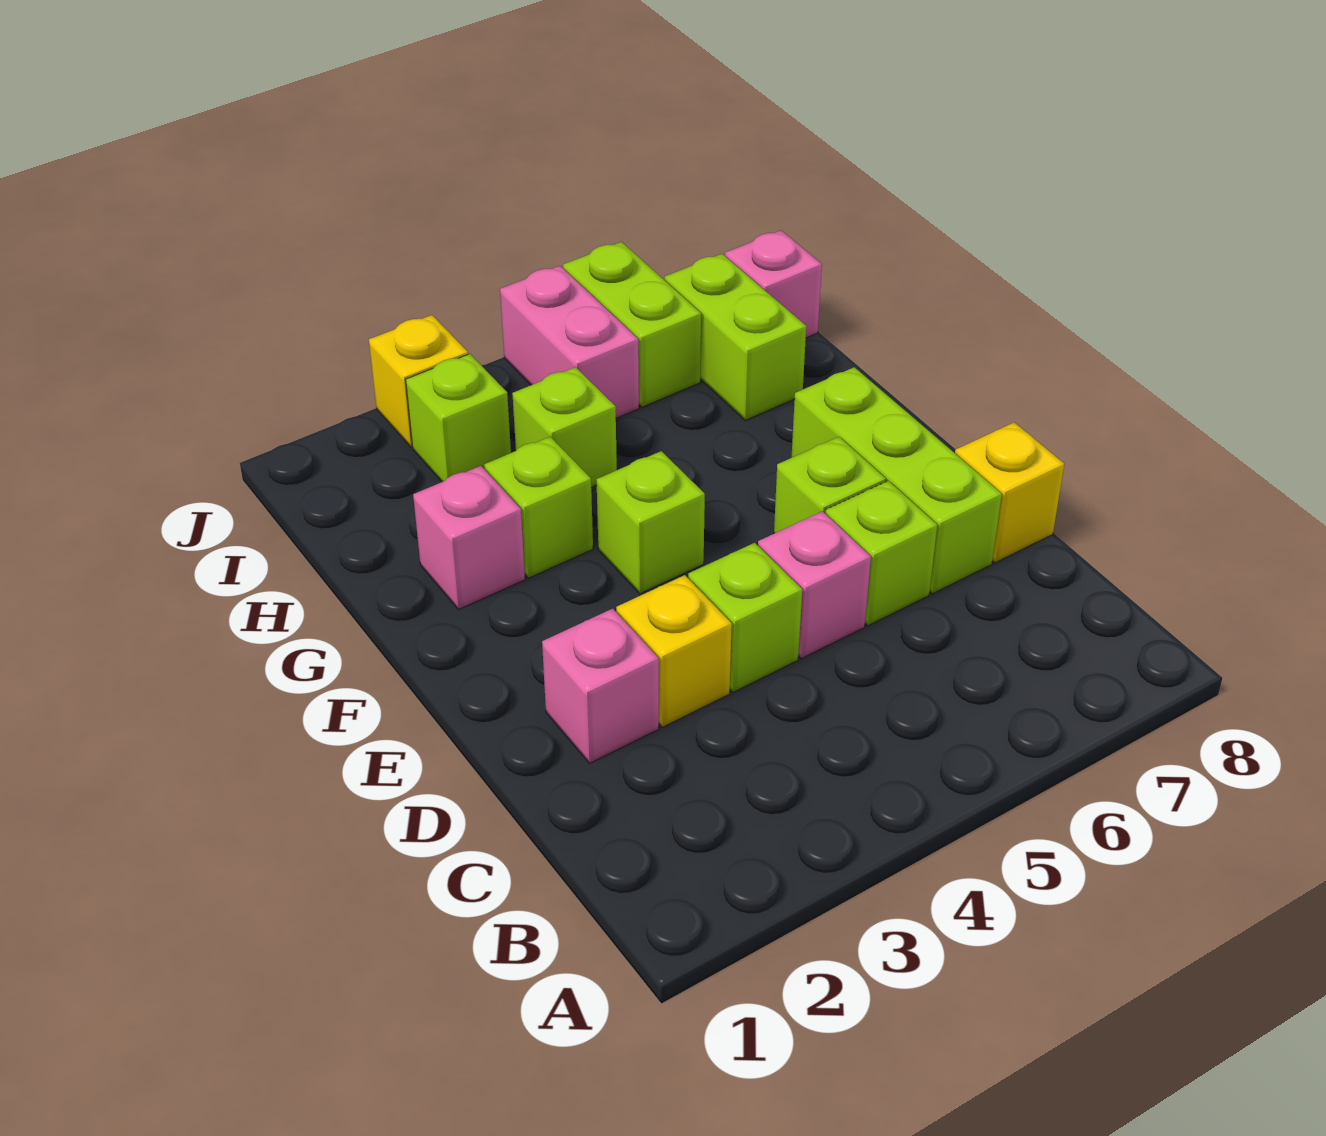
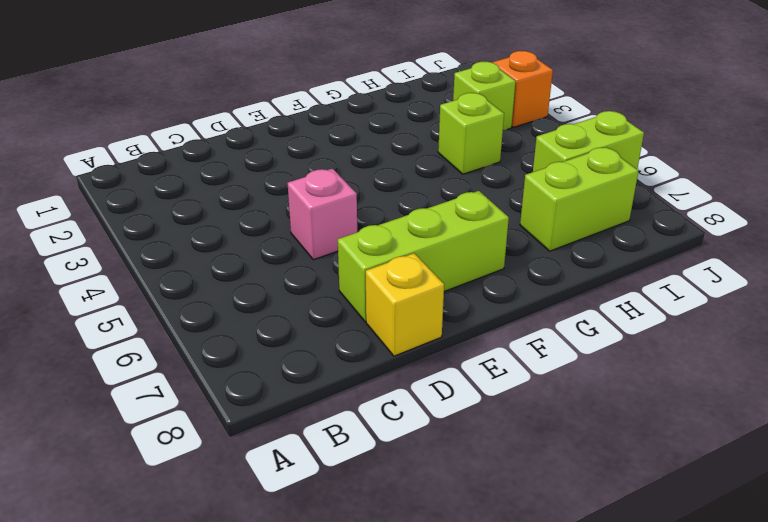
orange brick J3 level 1 -> yellow brick J3 level 1
none -> pink brick D2 level 1
none -> yellow brick D3 level 1
none -> lime brick D4 level 1

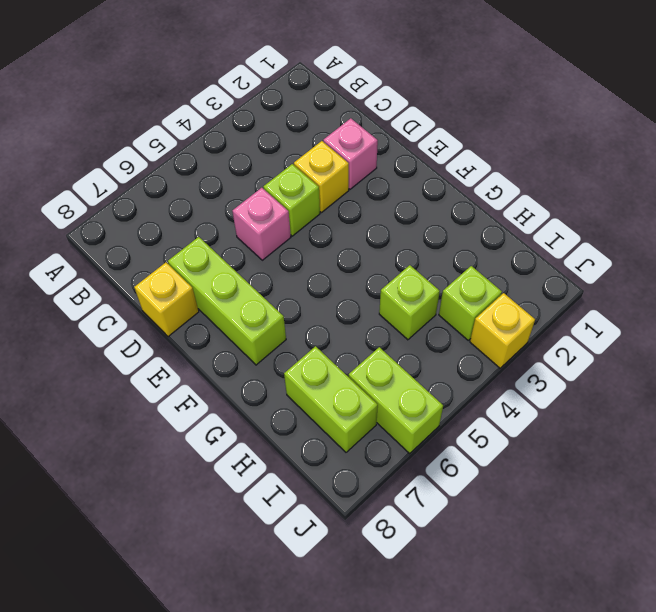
none -> lime brick D6 level 1
none -> lime brick E6 level 1
none -> lime brick F4 level 1

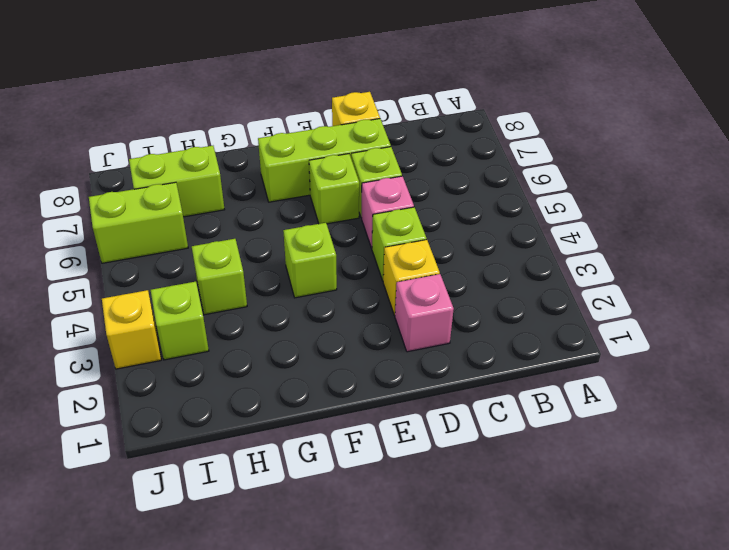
none -> pink brick G2 level 1
none -> lime brick G3 level 1
none -> pink brick I5:J5 level 1

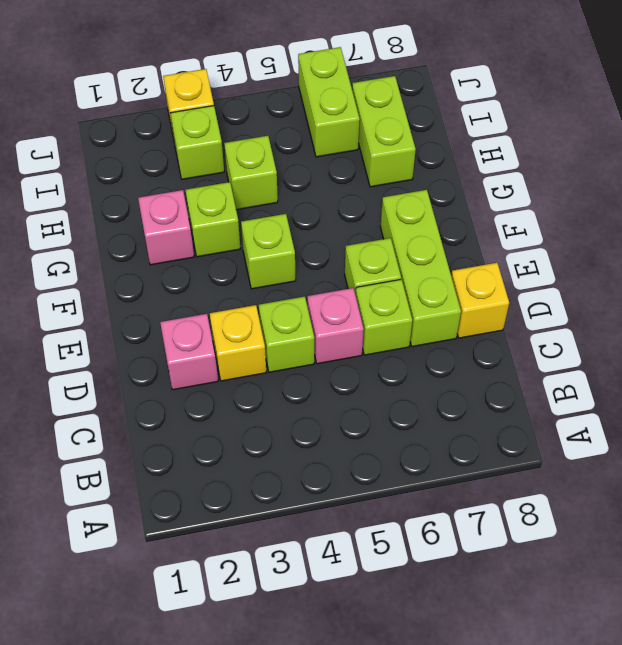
none -> pink brick I5:J5 level 1
none -> pink brick I8 level 1

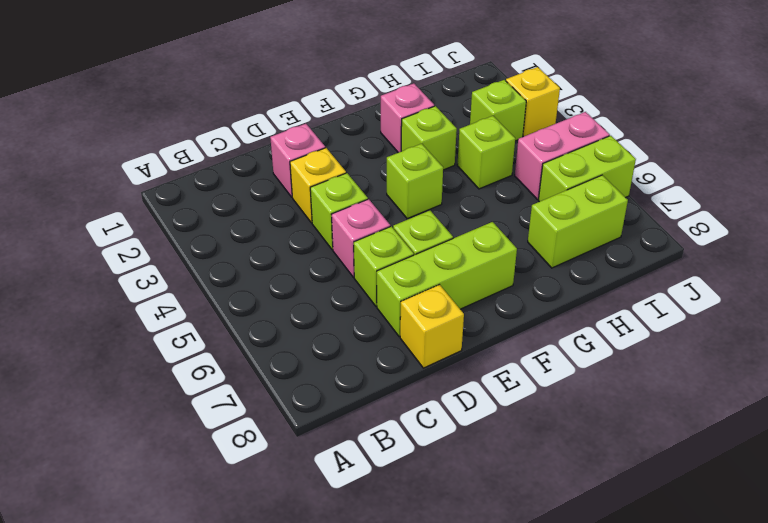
none -> pink brick I8 level 1

